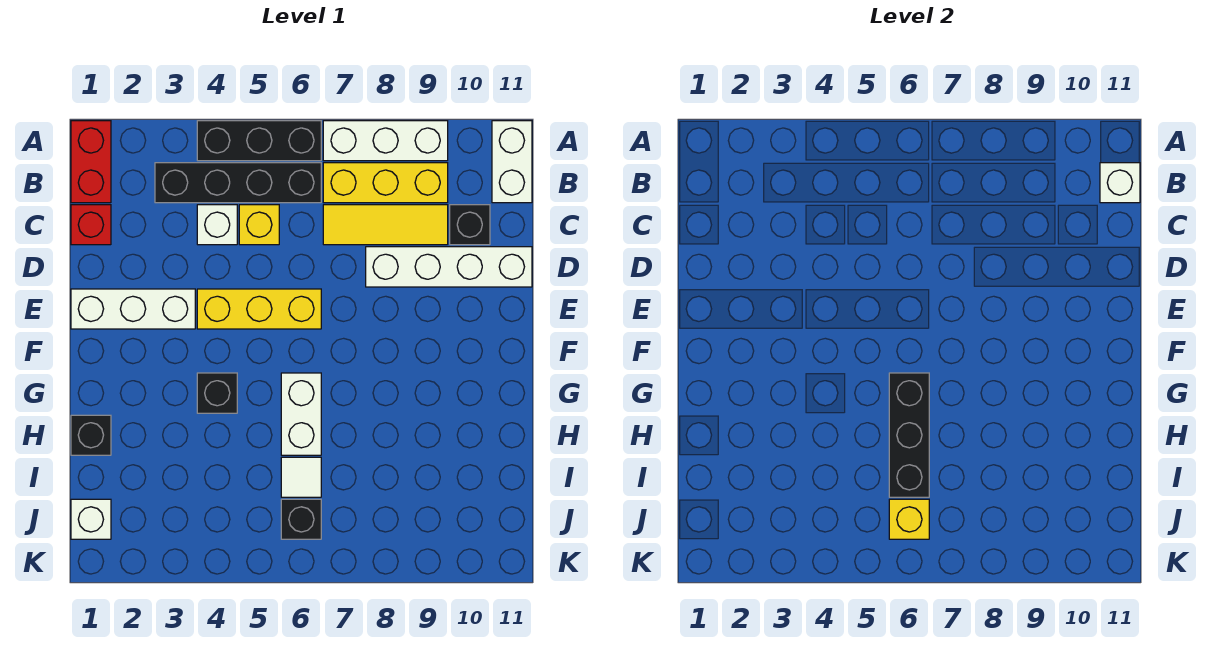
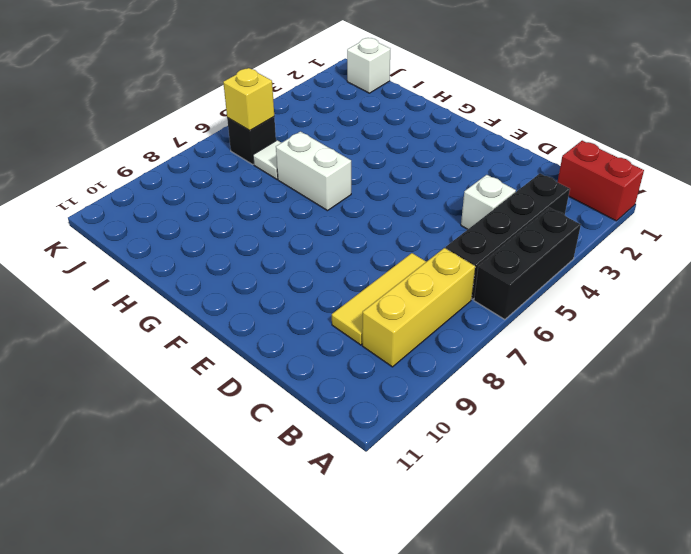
none -> white brick A7:A9 level 1
none -> white brick A11:B11 level 1
none -> red brick C1 level 1

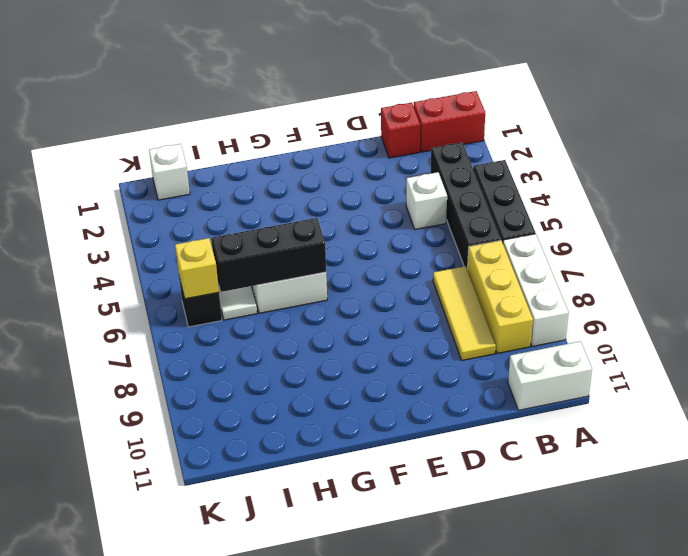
none -> yellow brick C5 level 1
none -> black brick C10 level 1
none -> white brick D8:D11 level 1

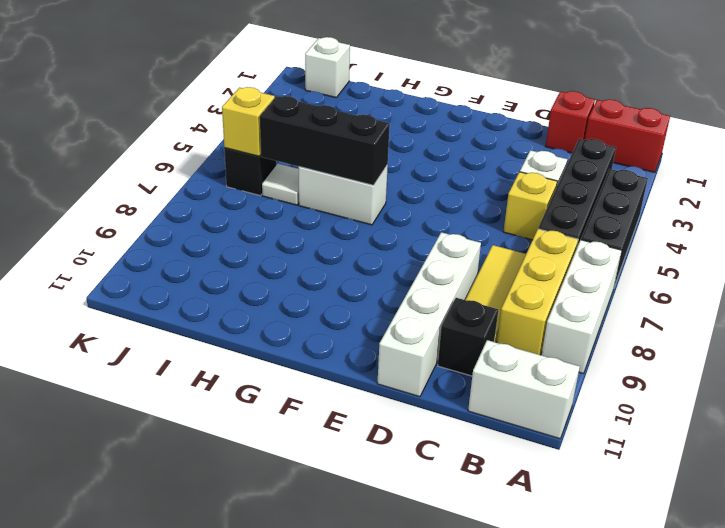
none -> white brick E1:E3 level 1
none -> yellow brick E4:E6 level 1
none -> black brick G4 level 1

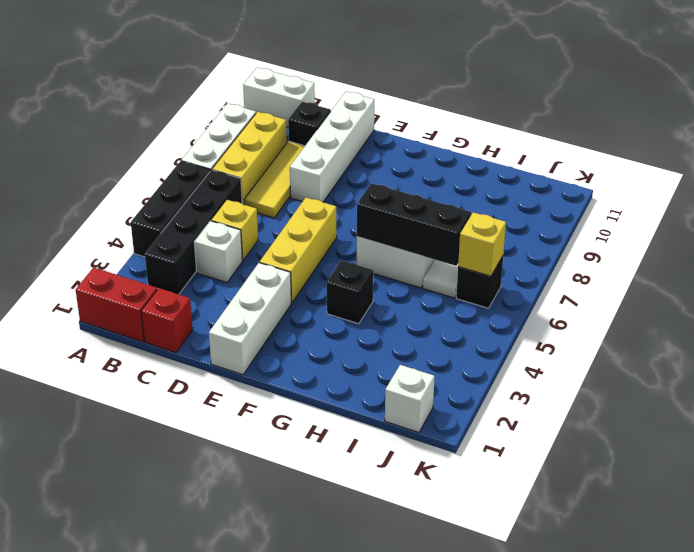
none -> black brick H1 level 1
none -> white brick B11 level 2

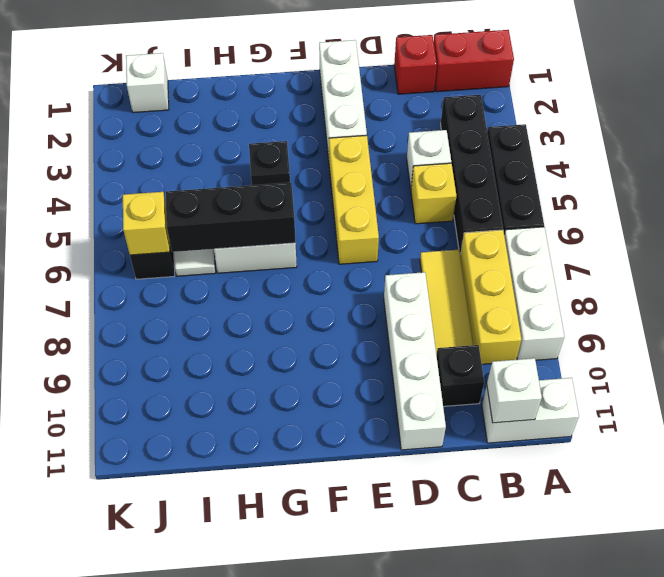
none -> black brick H1 level 1

